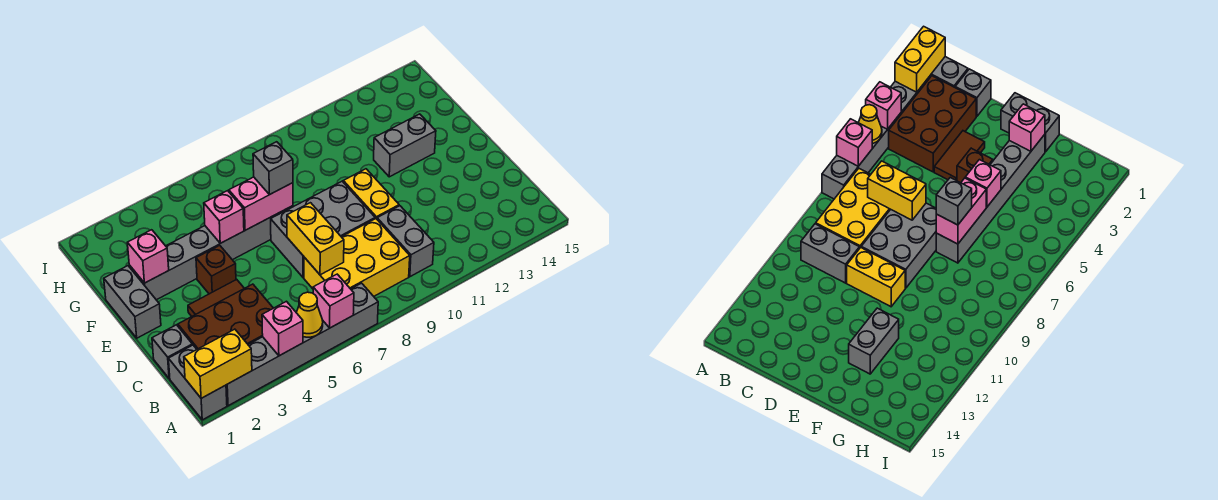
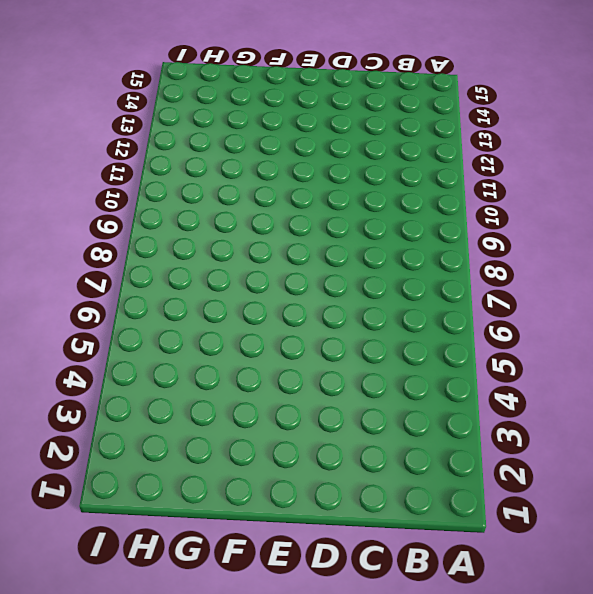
none -> grey brick A1:B1 level 1
none -> grey brick A2:A7 level 1
none -> brown brick B2:C4 level 1

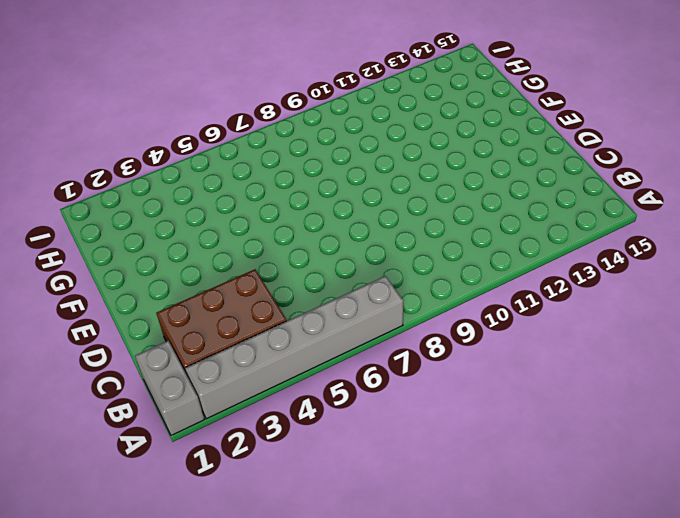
none -> yellow brick B7:C9 level 1
none -> grey brick B10:C10 level 1
none -> grey brick C1 level 1

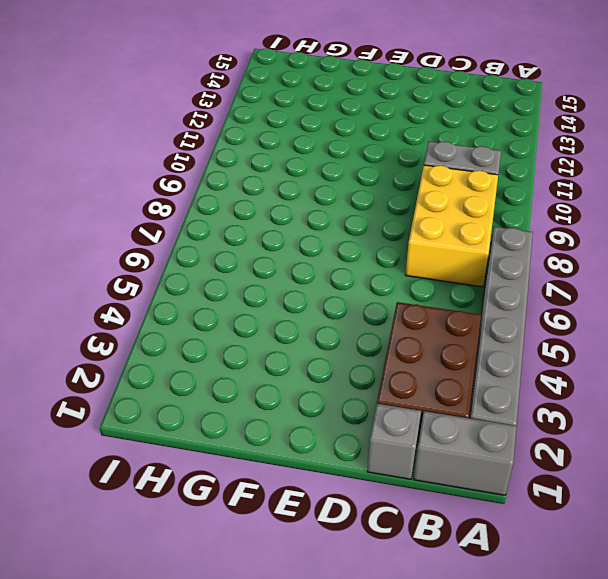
none -> brown tile D3:D4 level 1
none -> grey brick D7:E9 level 1
none -> yellow brick D10:E10 level 1

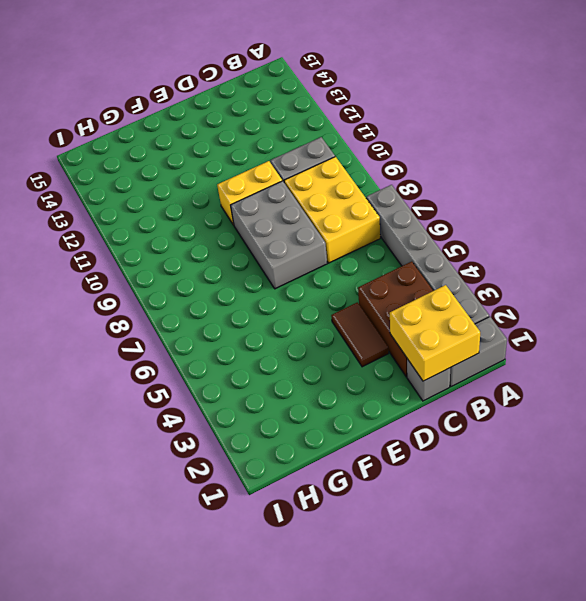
yellow brick B1:C2 level 2 -> none
none -> grey brick E1:F1 level 1
none -> brown brick E4 level 1
none -> grey brick F2:F7 level 1

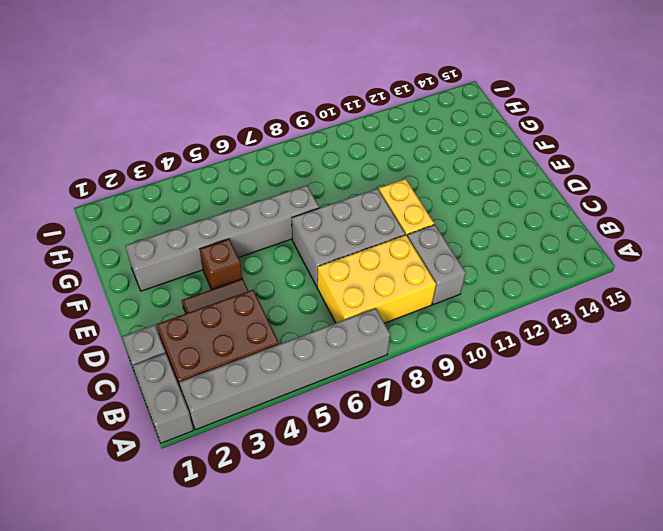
none -> grey brick E1:F1 level 1
none -> grey brick F12:F13 level 1
none -> yellow brick A1:A2 level 2

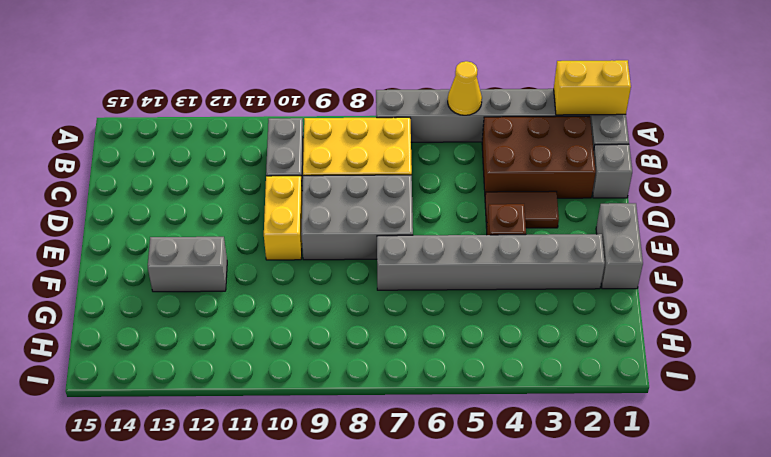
none -> pink brick A4 level 2
none -> pink brick A6 level 2
none -> yellow brick C7:D7 level 2

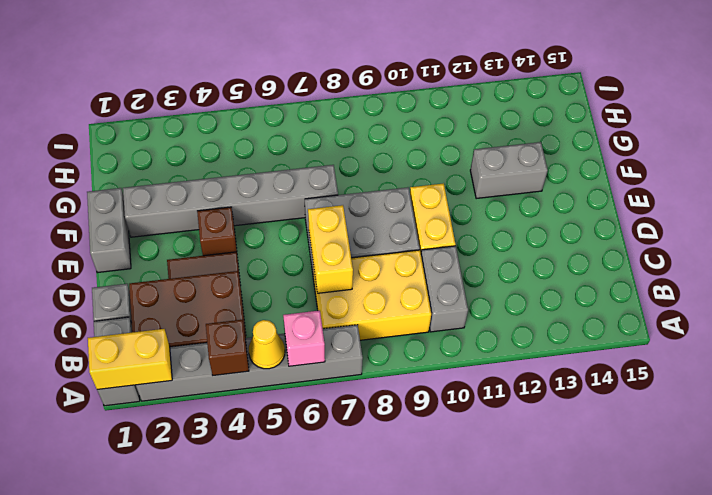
brown brick A4 level 2 -> pink brick A4 level 2
none -> pink brick F2 level 2
none -> pink brick F5 level 2
none -> pink brick F6:F7 level 2

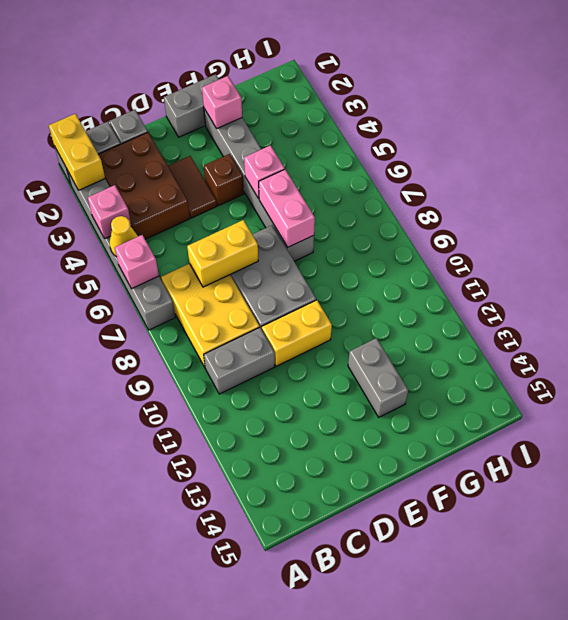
none -> grey brick F7 level 3

